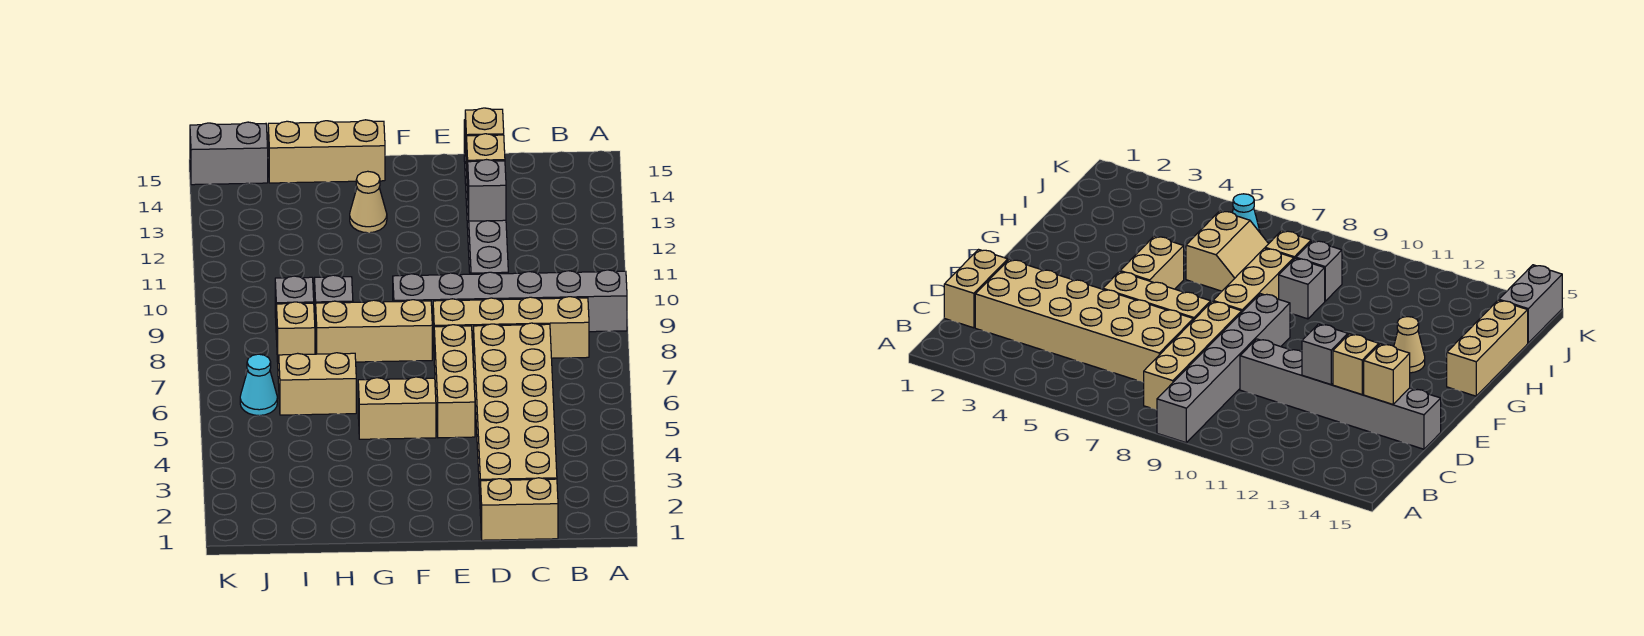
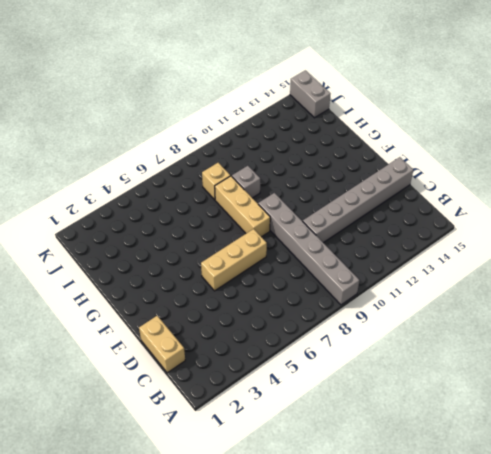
none -> tan brick B8:E8 level 1
none -> tan brick C2:D7 level 1
none -> tan brick F5:G5 level 1

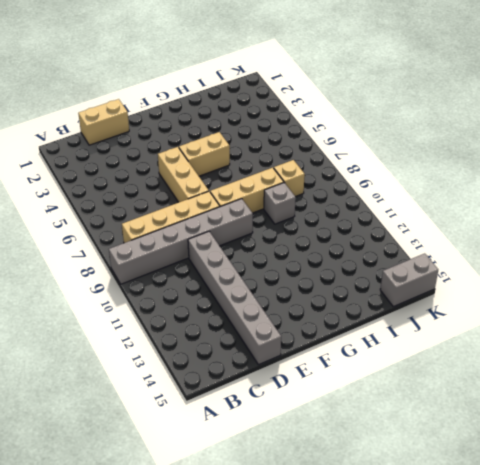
none -> tan brick C2:D7 level 1
none -> tan cone G13 level 1
none -> tan brick G15:I15 level 1

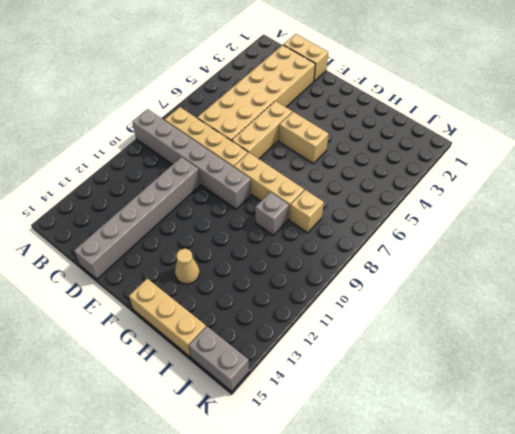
none -> tan slope H6:I7 level 1 top 6
none -> grey brick I9 level 1
none -> cyan cone J6 level 1

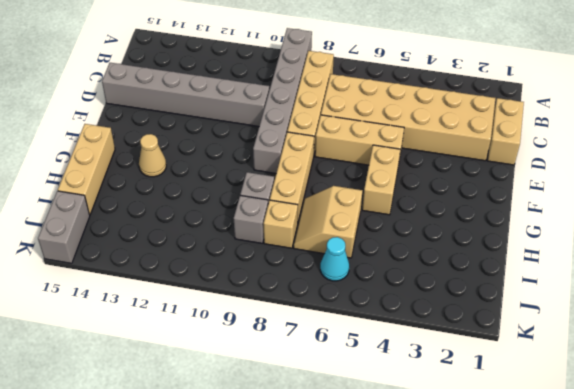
none -> grey brick D12 level 2
none -> tan brick D13 level 2
none -> tan brick D14 level 2

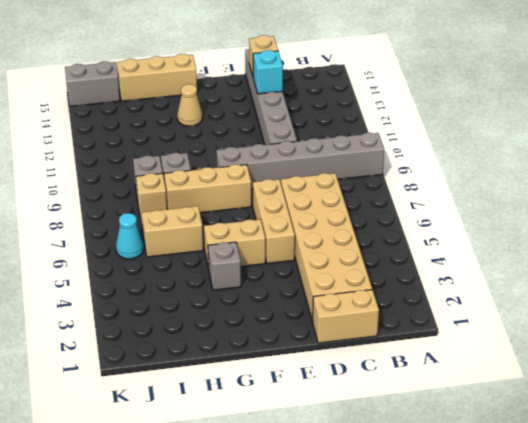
cyan brick D13 level 2 -> tan brick D13 level 2
grey brick G4 level 1 -> grey brick D12 level 2
none -> tan brick B8:E8 level 1

